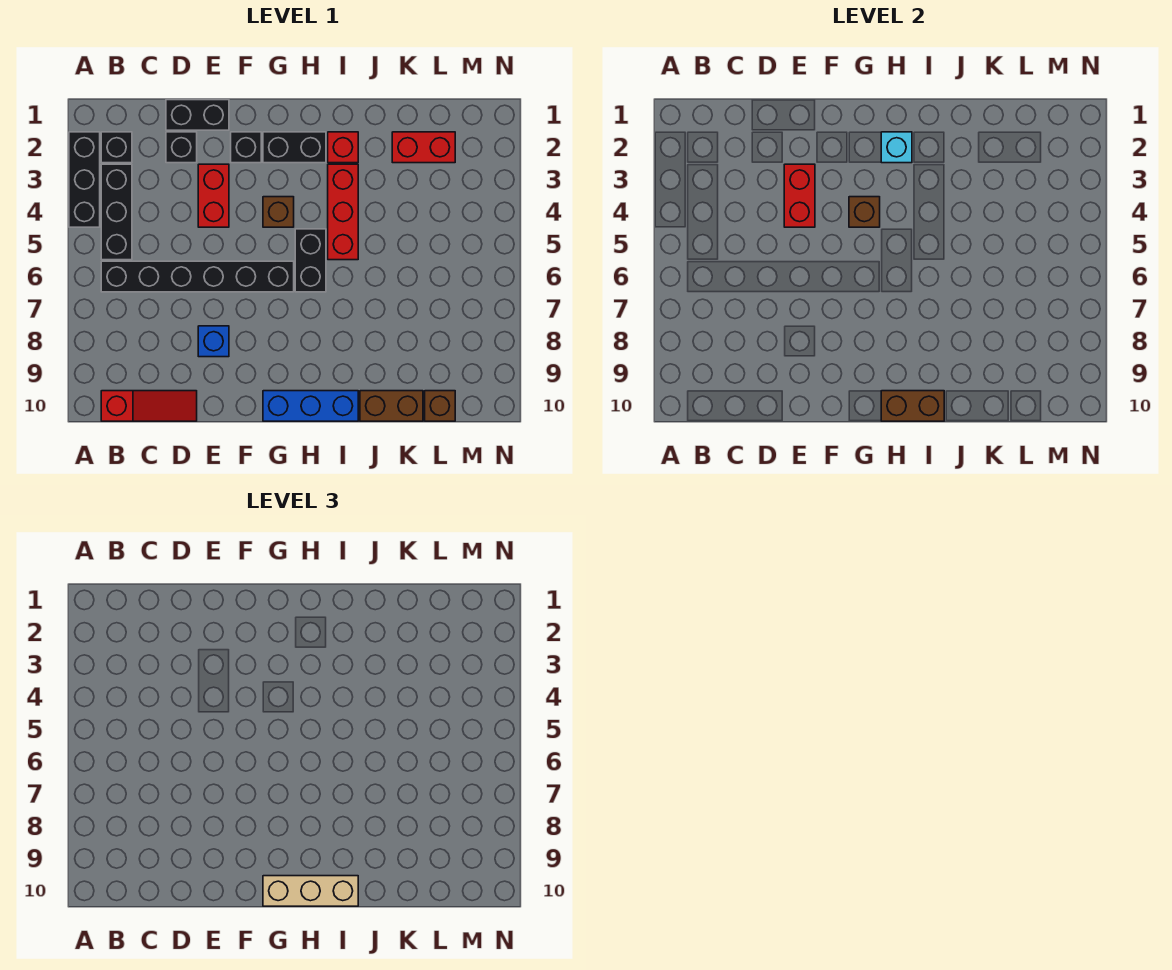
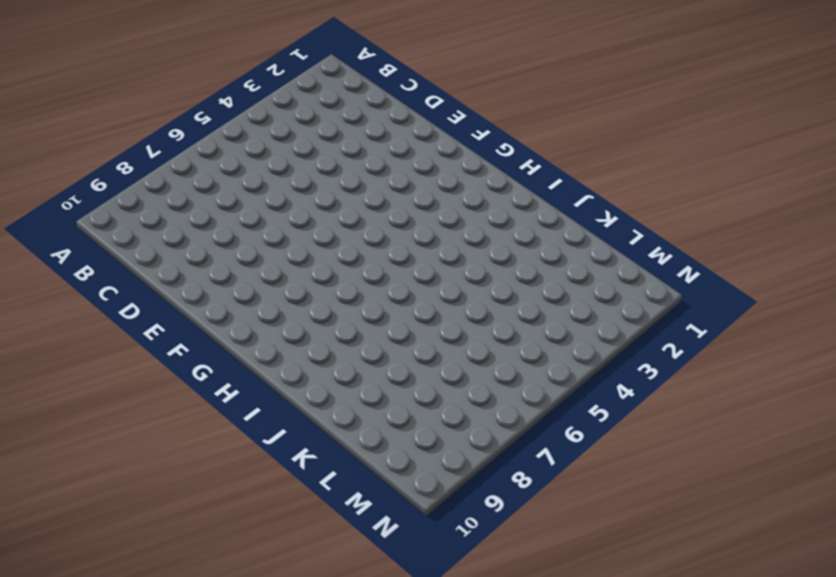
none -> black brick A2:A4 level 1
none -> black brick B2 level 1
none -> black brick B3:B5 level 1

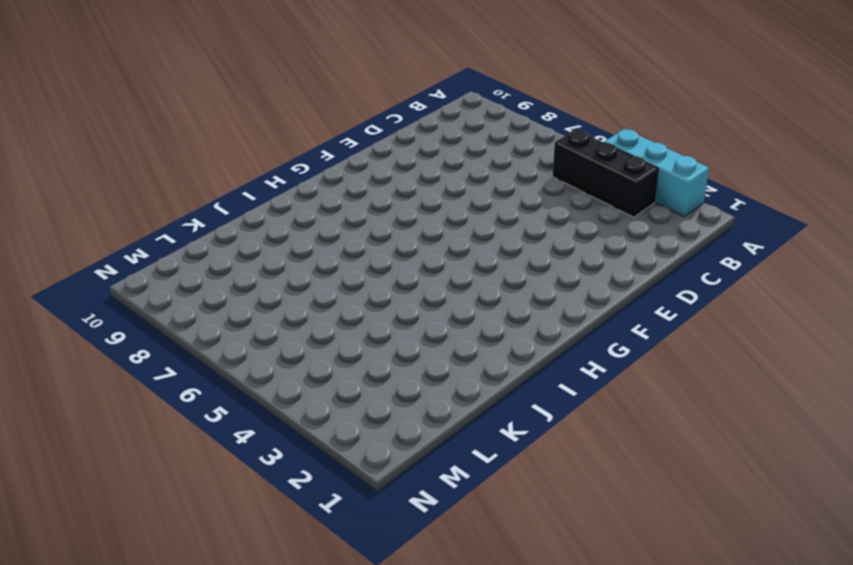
cyan brick A2:A4 level 1 -> black brick A2:A4 level 1
none -> black brick B2 level 1
none -> black brick B6:G6 level 1
none -> red slope B10:D10 level 1 top B

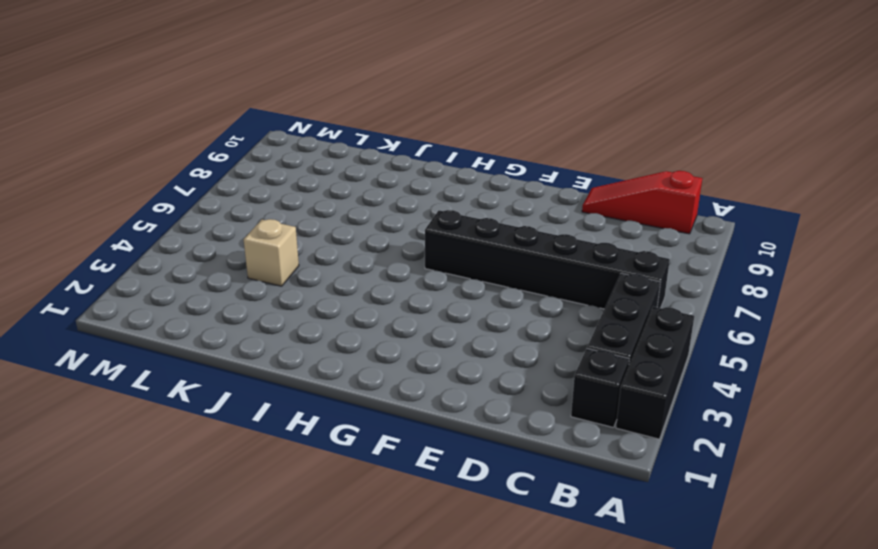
tan brick K4 level 1 -> none
none -> black brick D1:E1 level 1
none -> black brick D2 level 1
none -> red brick E3:E4 level 1

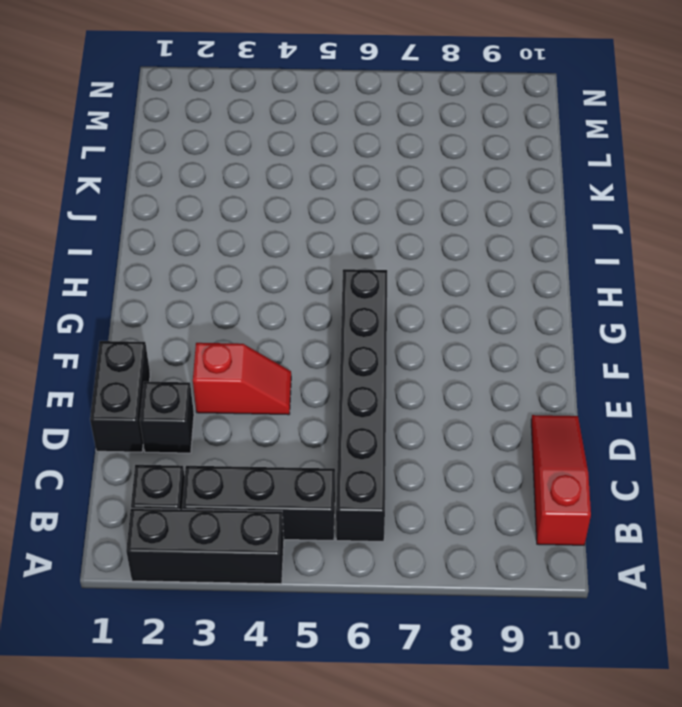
red slope E3:E4 level 1 top 3 -> red brick E3:E4 level 1
none -> blue brick E8 level 1
none -> black brick F2 level 1
none -> black brick G2:H2 level 1

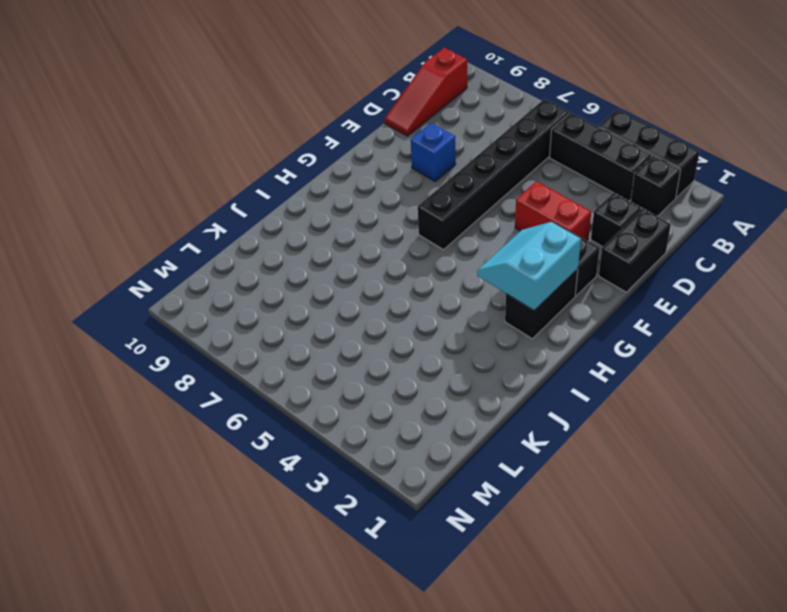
cyan slope G2:H3 level 2 top 2 -> cyan brick H2 level 2
none -> brown brick G4 level 1
none -> blue brick G10:I10 level 1
none -> black brick H5:H6 level 1

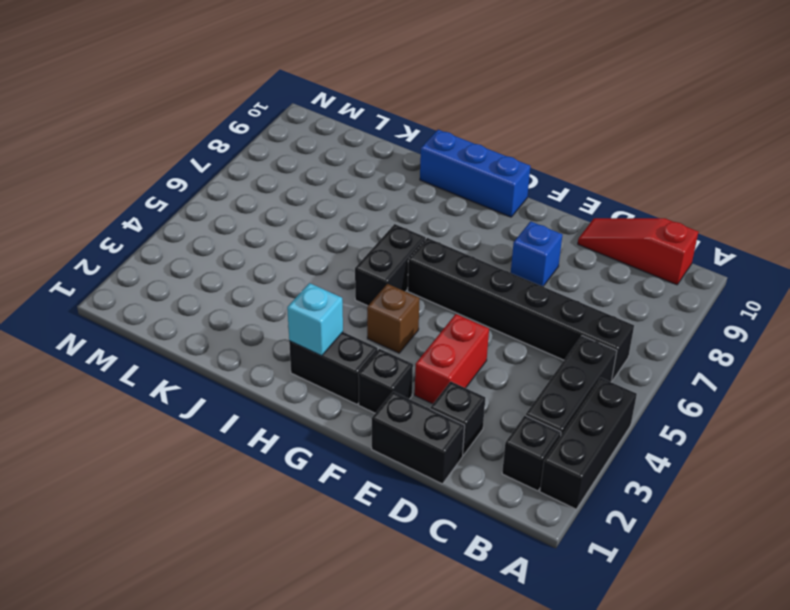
none -> red brick I2 level 1
none -> red brick I3:I5 level 1
none -> brown brick J10:K10 level 1

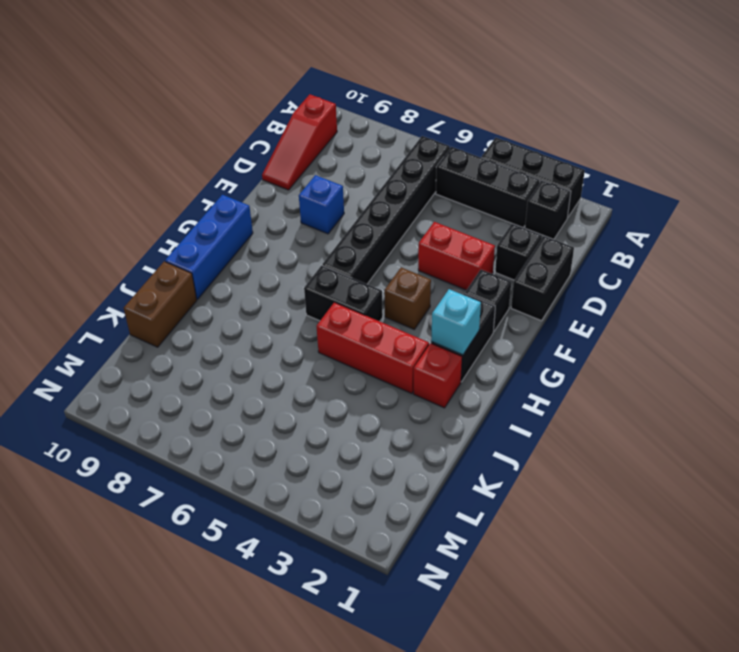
none -> red brick K2:L2 level 1
none -> brown brick L10 level 1
none -> red brick E3:E4 level 2

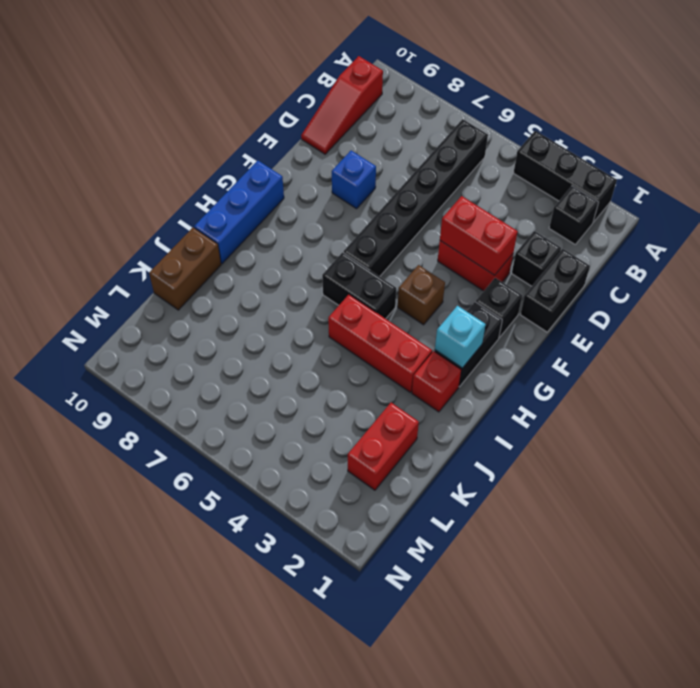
none -> black brick B3:B5 level 1
none -> brown brick L10 level 1
none -> brown brick G4 level 2

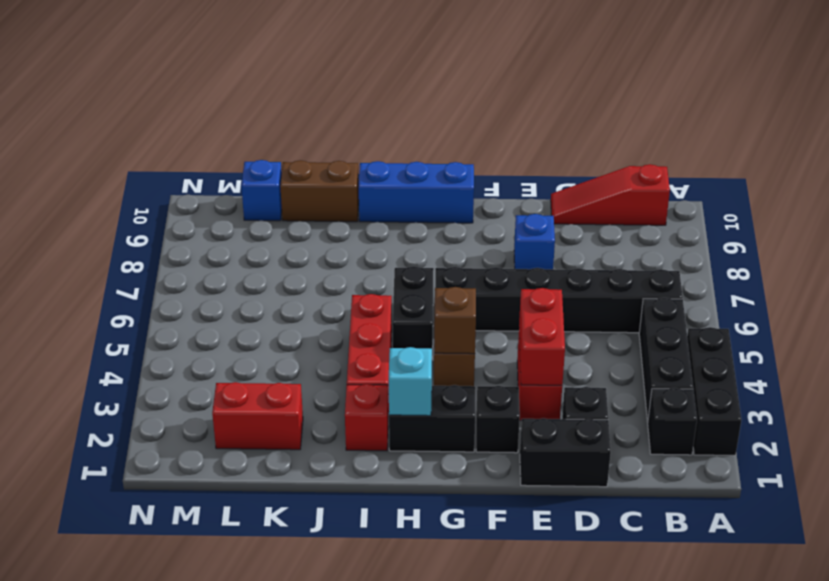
blue brick L10 level 1 -> brown brick L10 level 1
none -> brown brick H10:I10 level 2
none -> tan brick G10:I10 level 3

